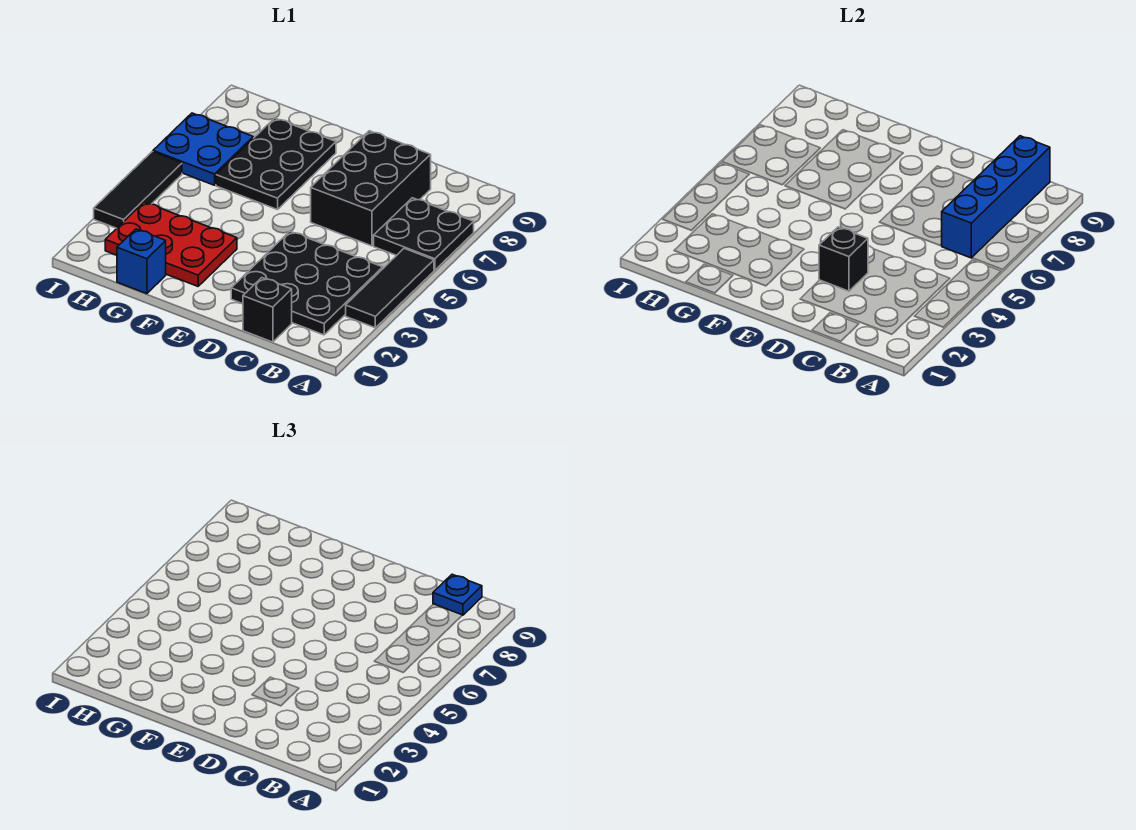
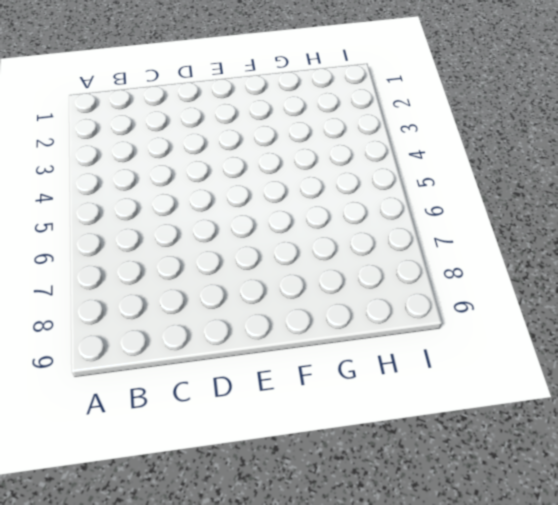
none -> black tile A3:A5 level 1
none -> black plate A6:B7 level 1
none -> black plate B2:D4 level 1

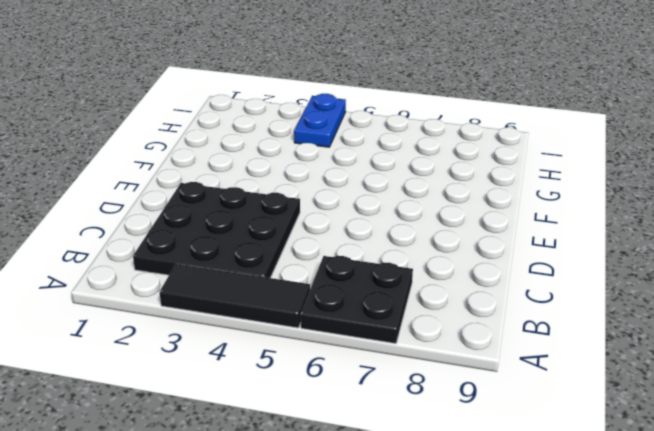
blue plate H4:I4 level 1 -> black tile I3:I5 level 1
none -> black brick C1 level 1
none -> black brick C6:D8 level 1
none -> red plate F2:H3 level 1

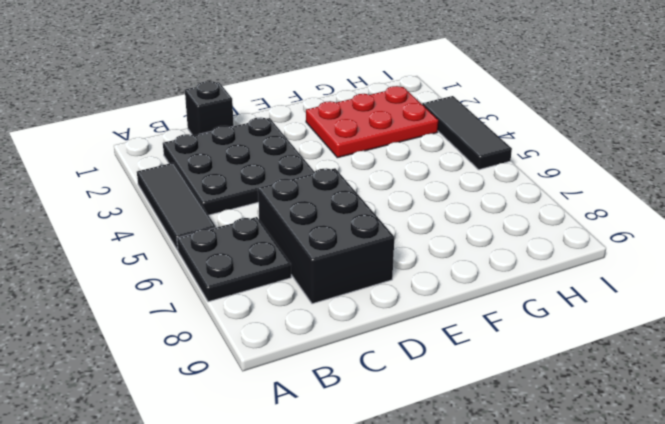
none -> black plate F6:G8 level 1
none -> blue brick G1 level 1
none -> blue plate H6:I7 level 1

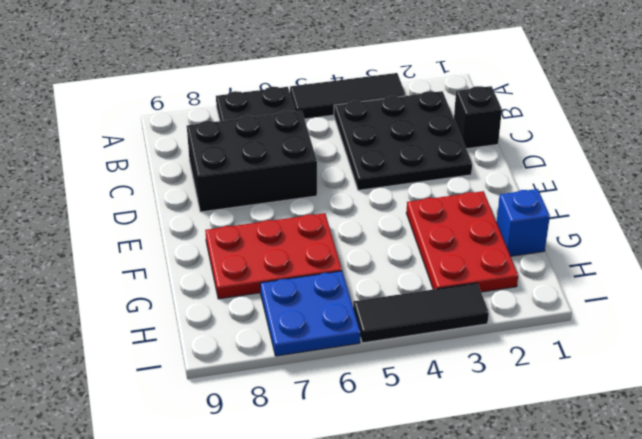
red plate F6:G8 level 1 -> black plate F6:G8 level 1
none -> blue brick B6:B9 level 2
none -> black brick D3 level 2
none -> blue plate B9 level 3

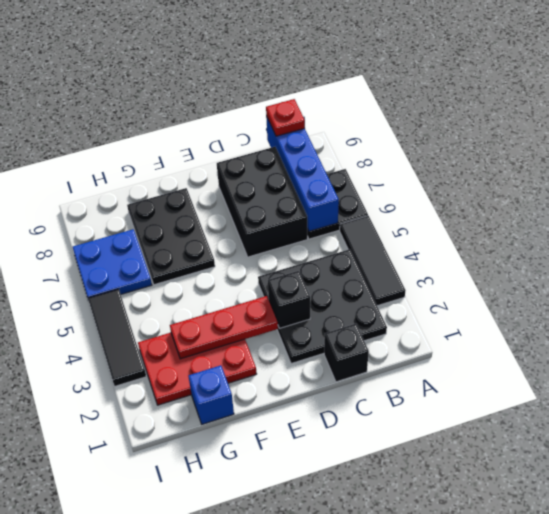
red plate B9 level 3 -> blue plate B9 level 3
red plate E3:G3 level 2 -> none

